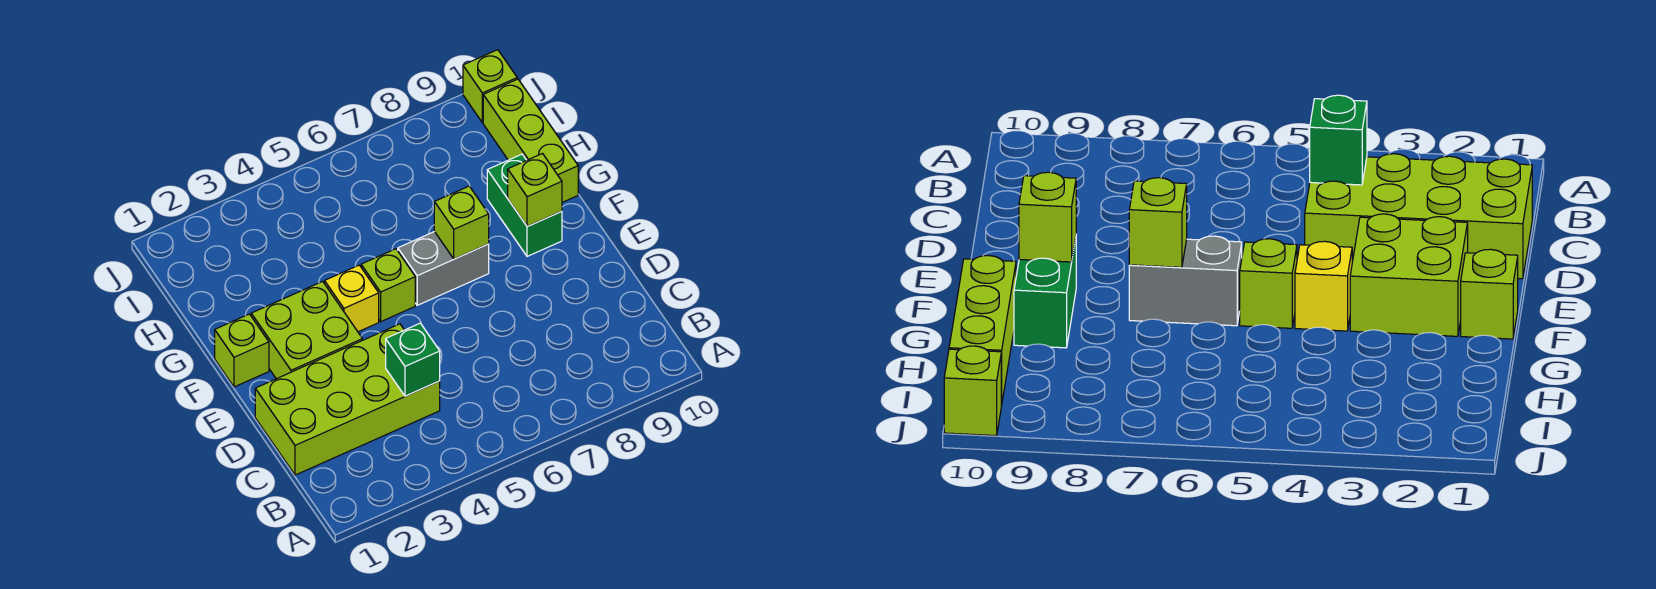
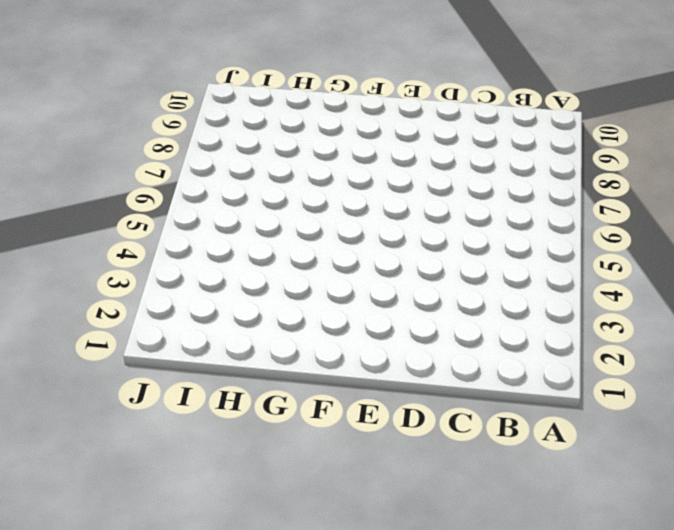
none -> lime brick C1:D4 level 1
none -> lime brick E2:F3 level 1
none -> lime brick F1 level 1

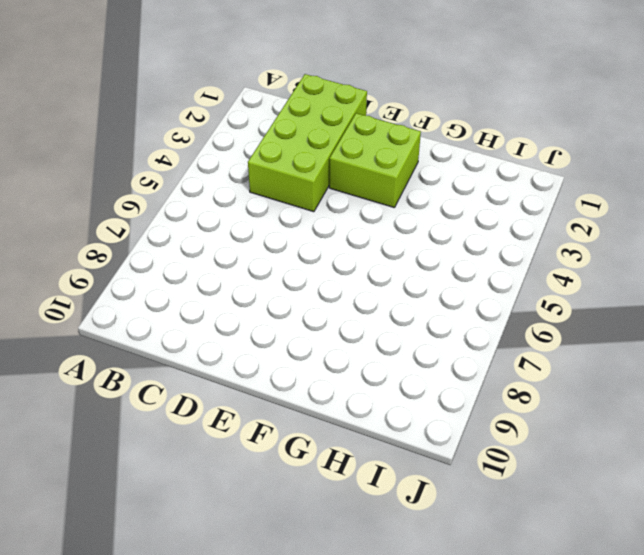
none -> lime brick F1 level 1
none -> yellow brick F4 level 1
none -> lime brick F5 level 1

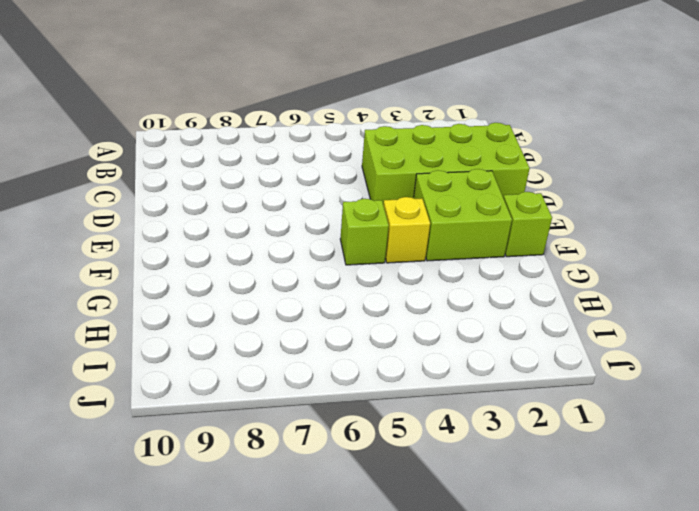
none -> grey brick F6:F7 level 1
none -> green brick F9:G9 level 1
none -> lime brick G10:I10 level 1

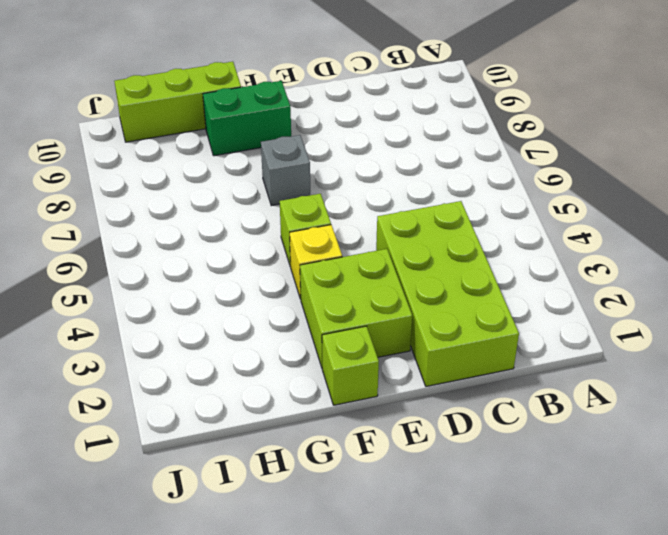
grey brick F7 level 1 -> grey brick F6:F7 level 1
none -> lime brick J10 level 1
none -> green brick C4 level 2
none -> lime brick F7 level 2

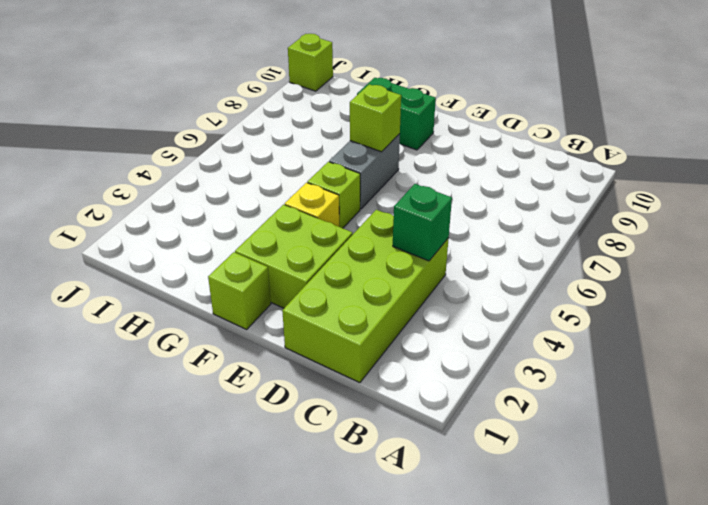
none -> lime brick G10:I10 level 1
none -> lime brick F9 level 2

